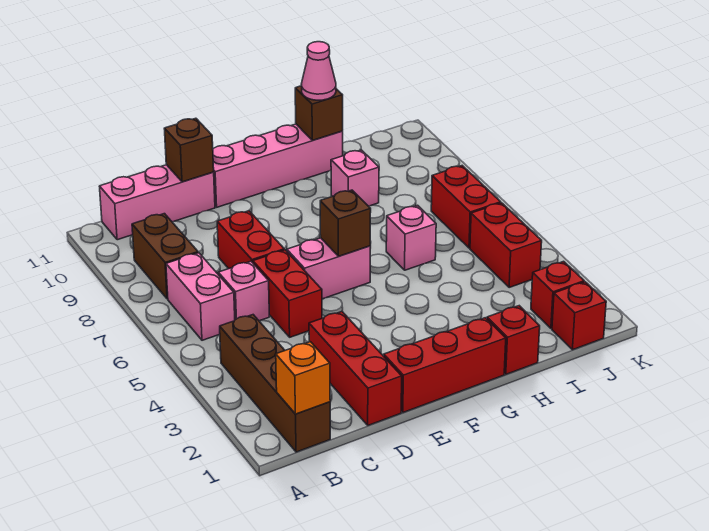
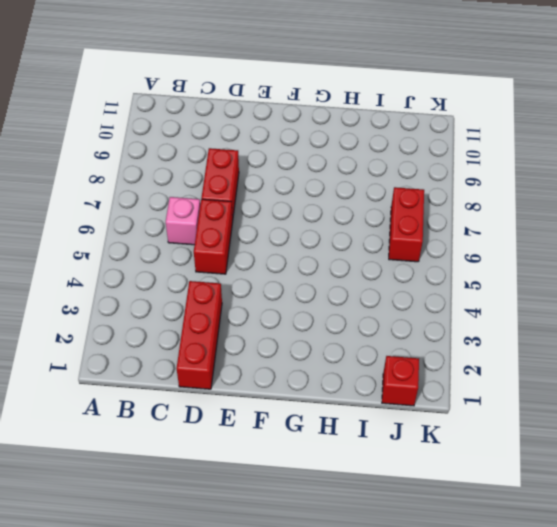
none -> brown brick B1:B4 level 1
none -> pink brick B6:B7 level 1
none -> brown brick B8:B9 level 1

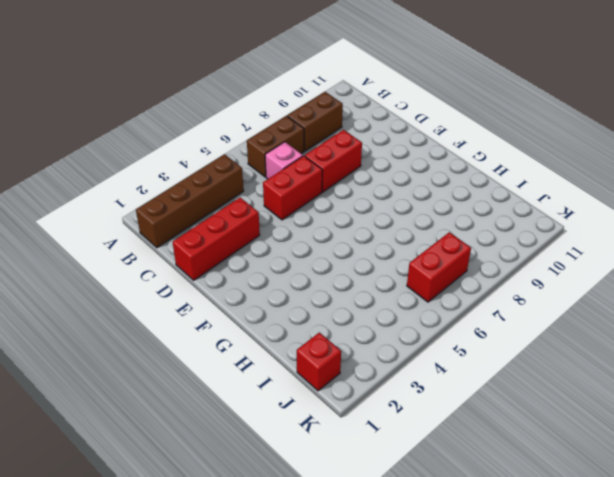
brown brick B6:B7 level 1 -> pink brick B6:B7 level 1
none -> pink brick B11:D11 level 1
none -> red brick E1:G1 level 1
none -> pink brick E6:F6 level 1

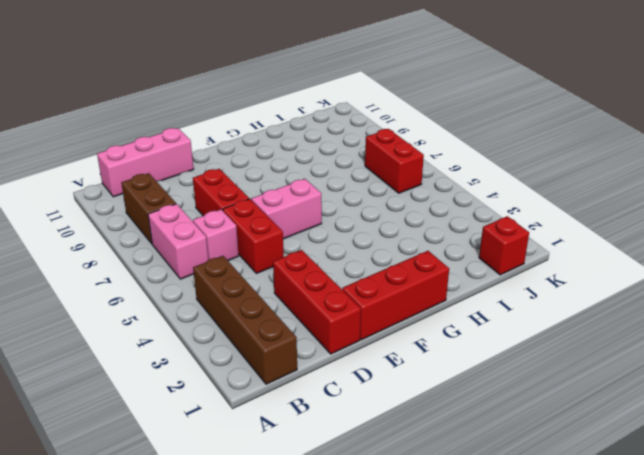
none -> pink brick E11:H11 level 1
none -> red brick H1 level 1
none -> pink brick H6 level 1

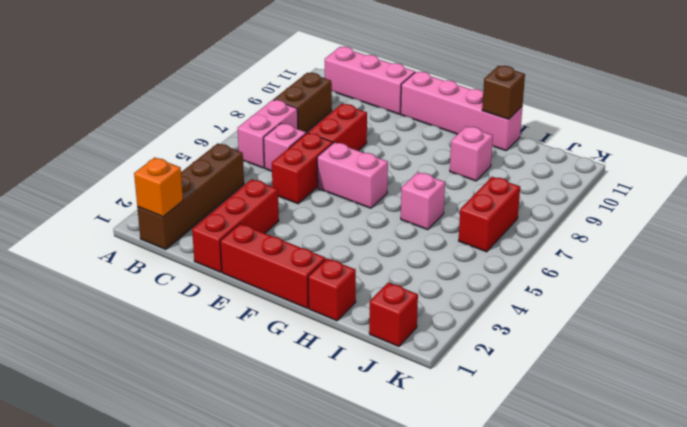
none -> red brick J2 level 1
none -> red brick J4:J5 level 1
none -> brown brick D11 level 2

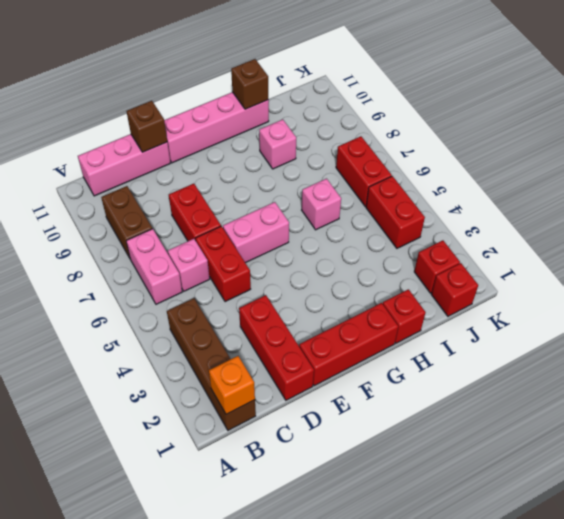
none -> brown brick F6 level 2
none -> pink cone H11 level 3

